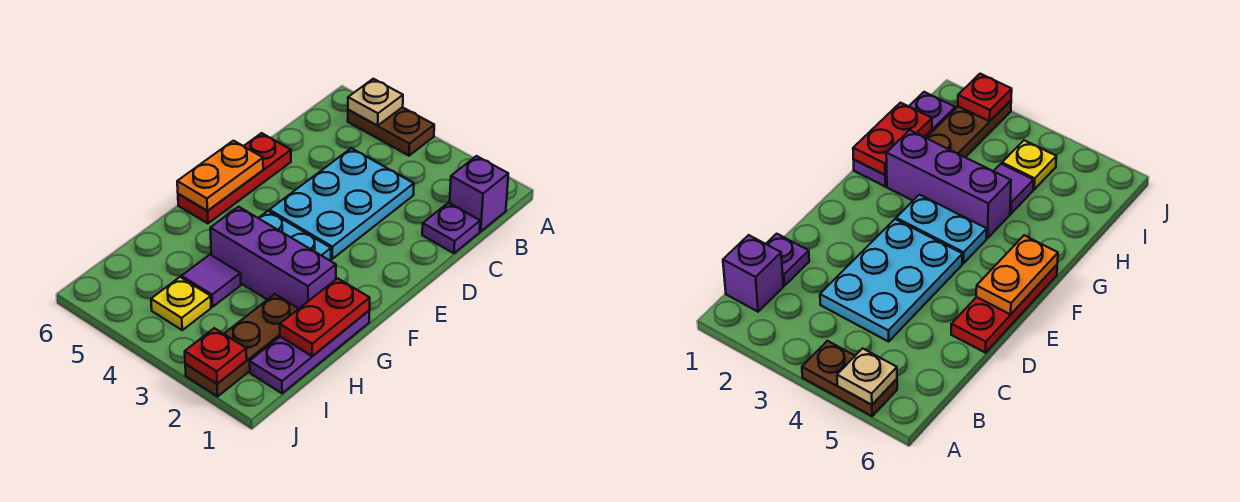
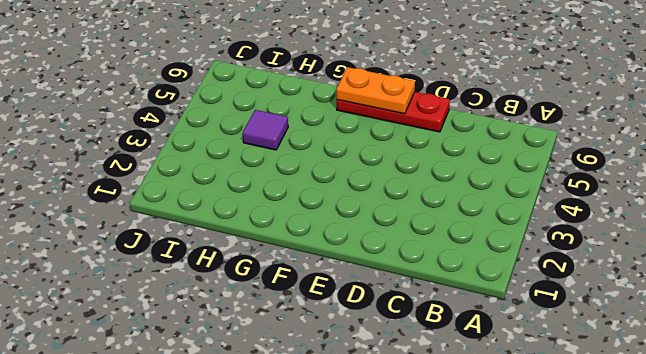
none -> brown plate A4:A5 level 1
none -> purple brick B1 level 1
none -> purple plate C1 level 1

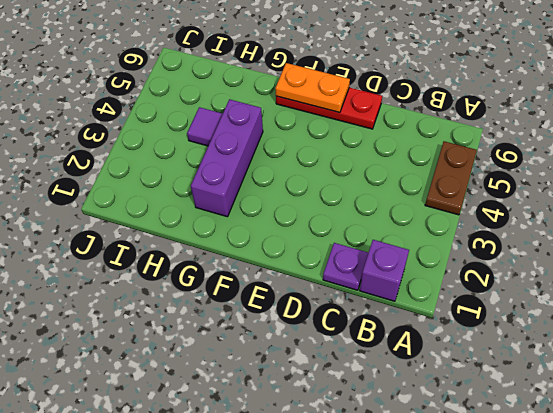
none -> cyan plate C3:E4 level 1
none -> cyan plate F3:F4 level 1
none -> purple plate G1:I1 level 1

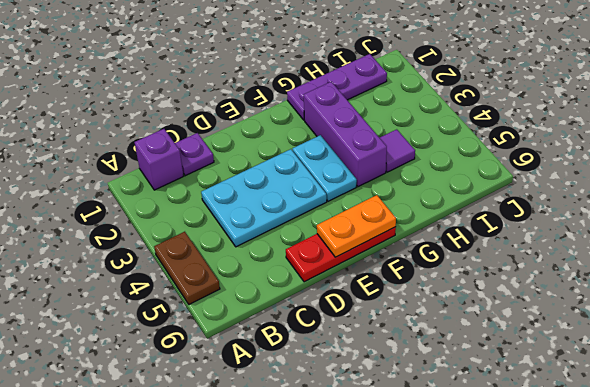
none -> brown plate H2:J2 level 1
none -> yellow plate I4 level 1
none -> tan plate A5 level 2

